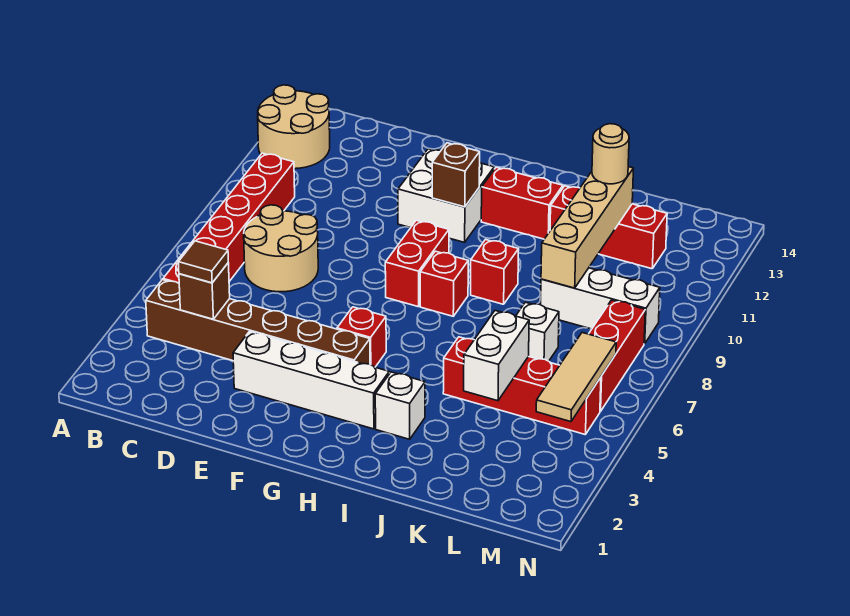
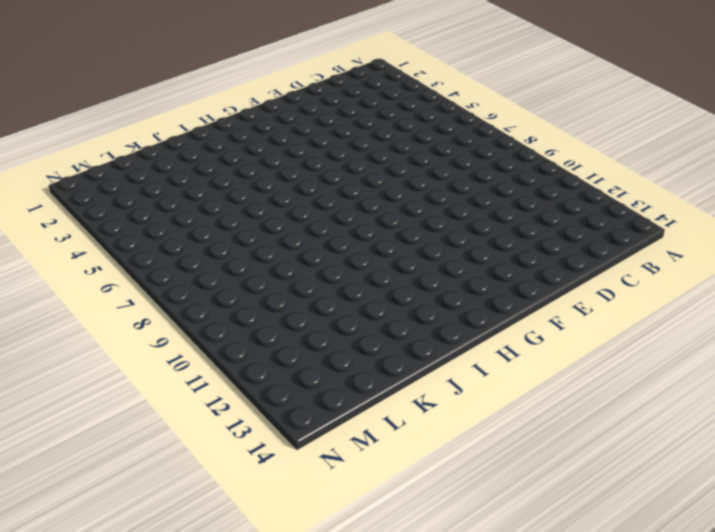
none -> tan round brick A12:B13 level 1
none -> brown brick B4:G4 level 1
none -> red brick B5:B10 level 1

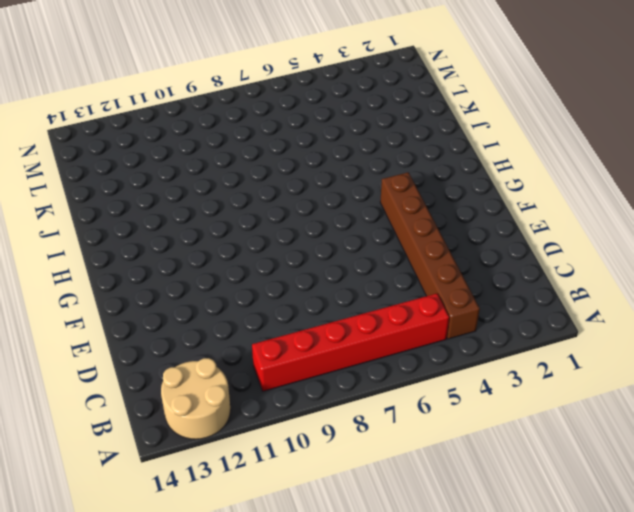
none -> tan round brick C7:D8 level 1
none -> white brick E3:H3 level 1
none -> white brick F11:G12 level 1

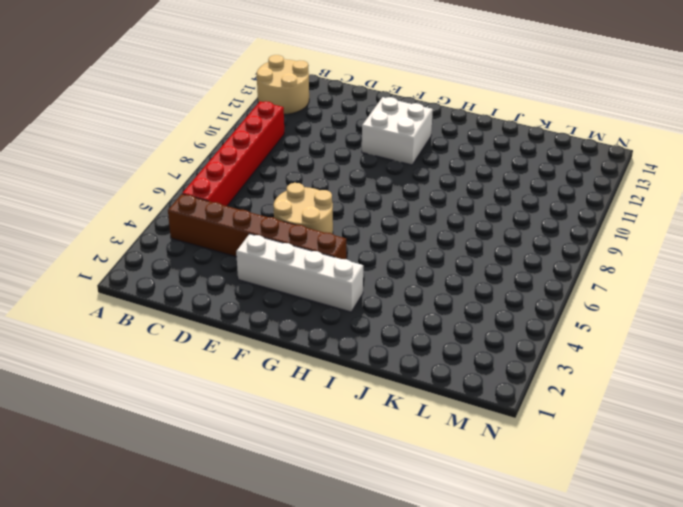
tan round brick E5:F6 level 1 -> tan round brick C7:D8 level 1
none -> red brick G5 level 1
none -> red brick G8:G9 level 1
none -> red brick H8 level 1

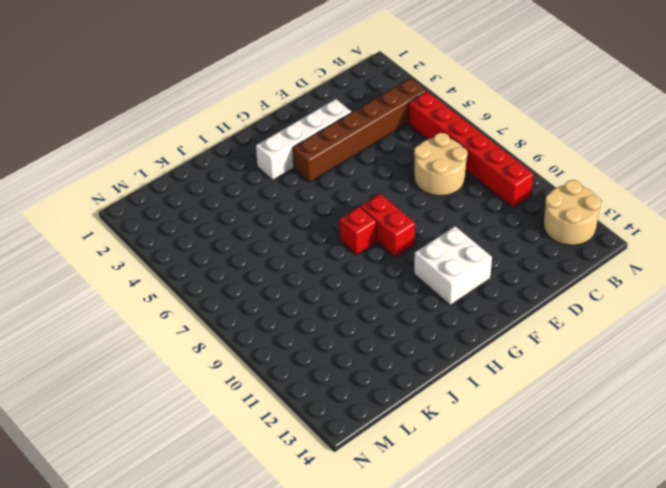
none -> red brick G5 level 1
none -> red brick H12:I12 level 1
none -> white brick I3 level 1

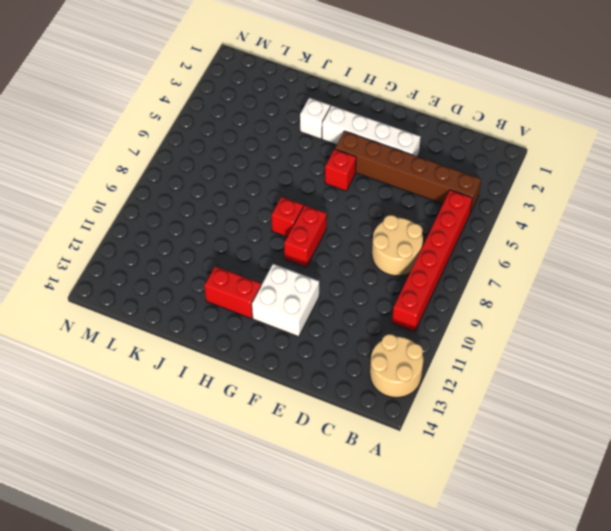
none -> red brick I9 level 1
none -> red brick J5:M5 level 1
none -> red brick J12:L12 level 1

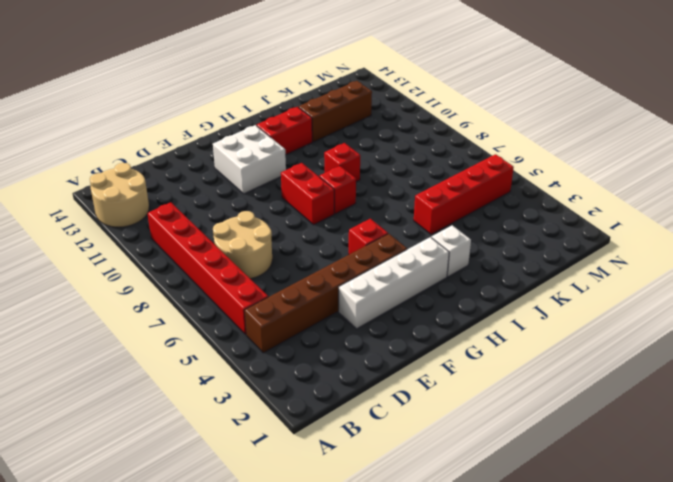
brown brick J12:L12 level 1 -> red brick J12:L12 level 1
none -> white brick K7 level 1
none -> white brick K9:M9 level 1
none -> red brick M6:M8 level 1

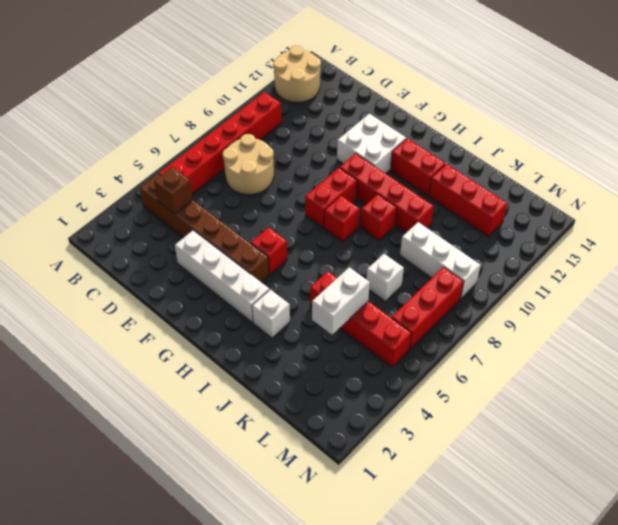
red brick G10:J10 level 1 -> none
none -> brown brick G11 level 2
none -> tan brick K9:K12 level 2
none -> tan tile M4:M6 level 2

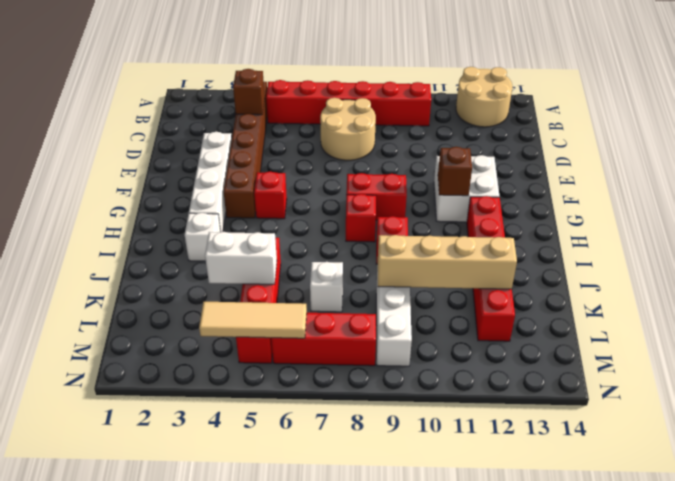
none -> brown tile C4 level 3
none -> tan round brick K12 level 3

